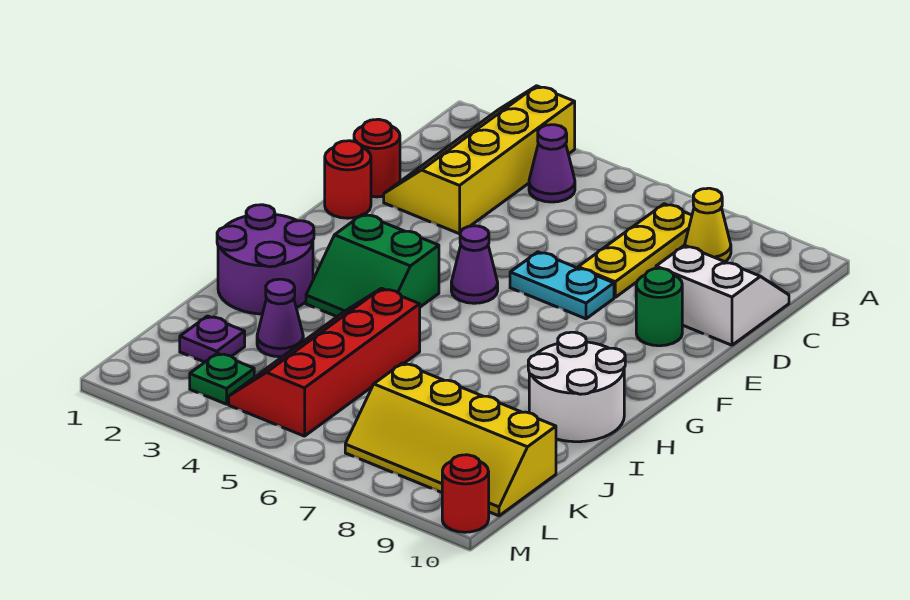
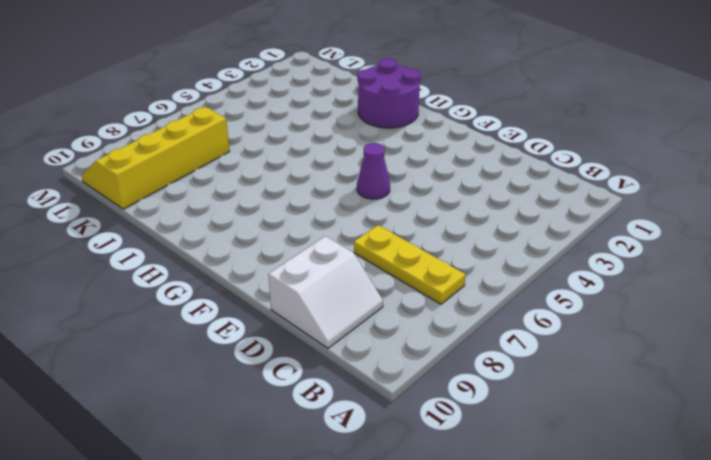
none -> yellow slope A2:D3 level 1 top 3
none -> purple cone B4 level 1
none -> yellow cone B8 level 1

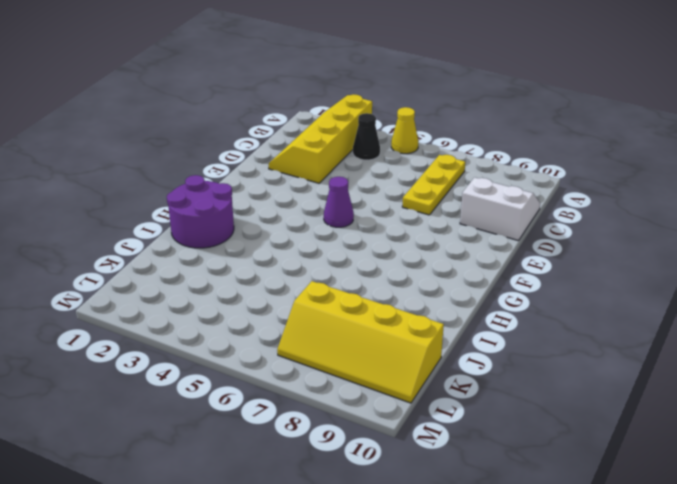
yellow cone A5 level 1 -> yellow cone B8 level 1
black cone B4 level 1 -> purple cone B4 level 1
none -> red round brick D1 level 1
none -> red round brick E1 level 1
none -> cyan plate E6:E7 level 1

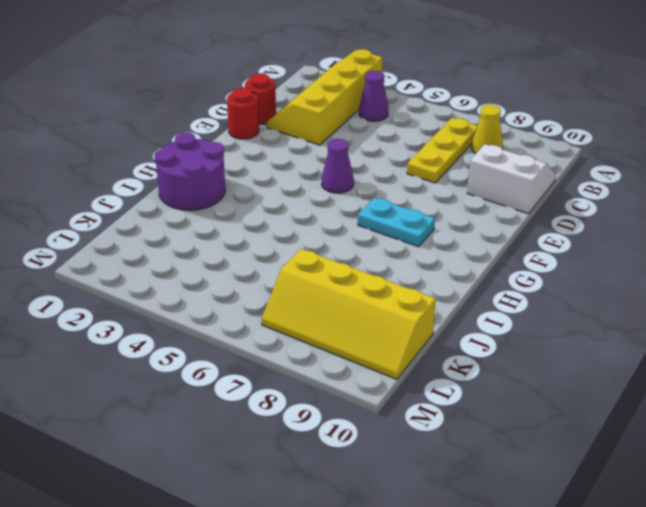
cyan plate G7:G8 level 1 -> cyan plate E6:E7 level 1
none -> green round brick E9 level 1
none -> green slope G3:H4 level 1 top G
none -> white round brick H9:I10 level 1

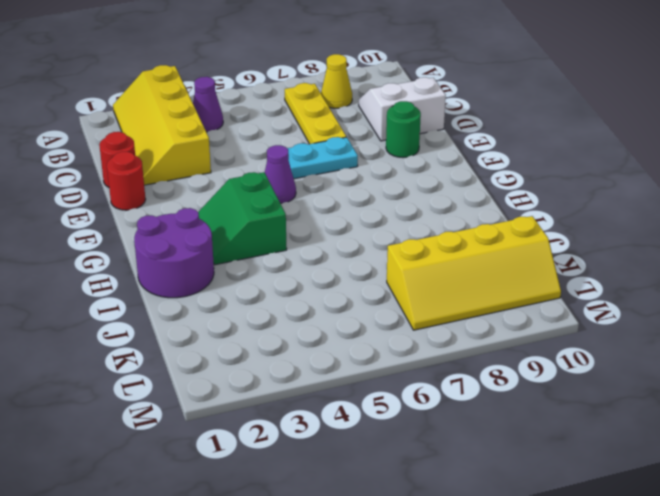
green slope G3:H4 level 1 top 4 -> green slope G3:H4 level 1 top G
none -> white round brick H9:I10 level 1
none -> red slope I4:L5 level 1 top 5
none -> purple cone J3 level 1

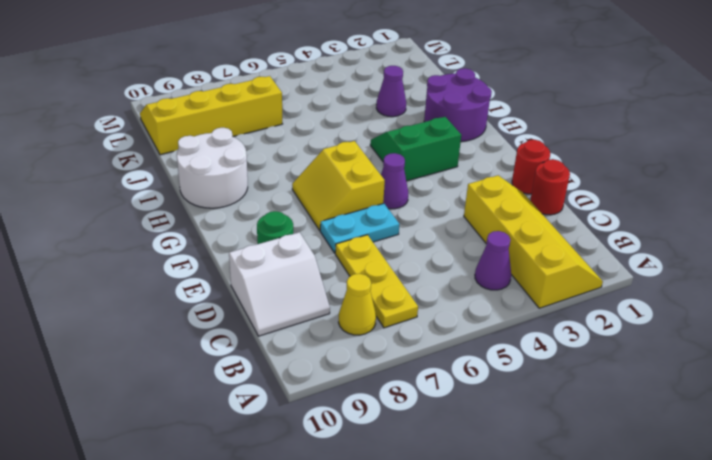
yellow slope F6:G7 level 1 top 6 -> none
none -> red slope I4:L5 level 1 top 5
none -> purple plate K2 level 1
none -> green plate L3 level 1

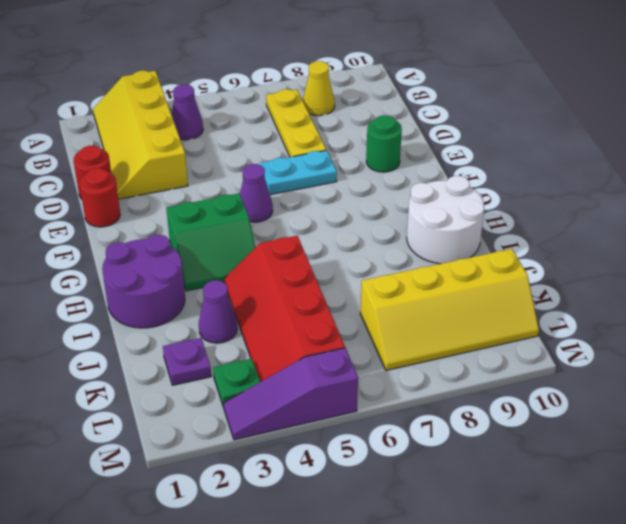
purple slope M3:M5 level 1 top 5 -> none
none -> white slope C9:D10 level 1 top D
none -> red round brick M10 level 1

